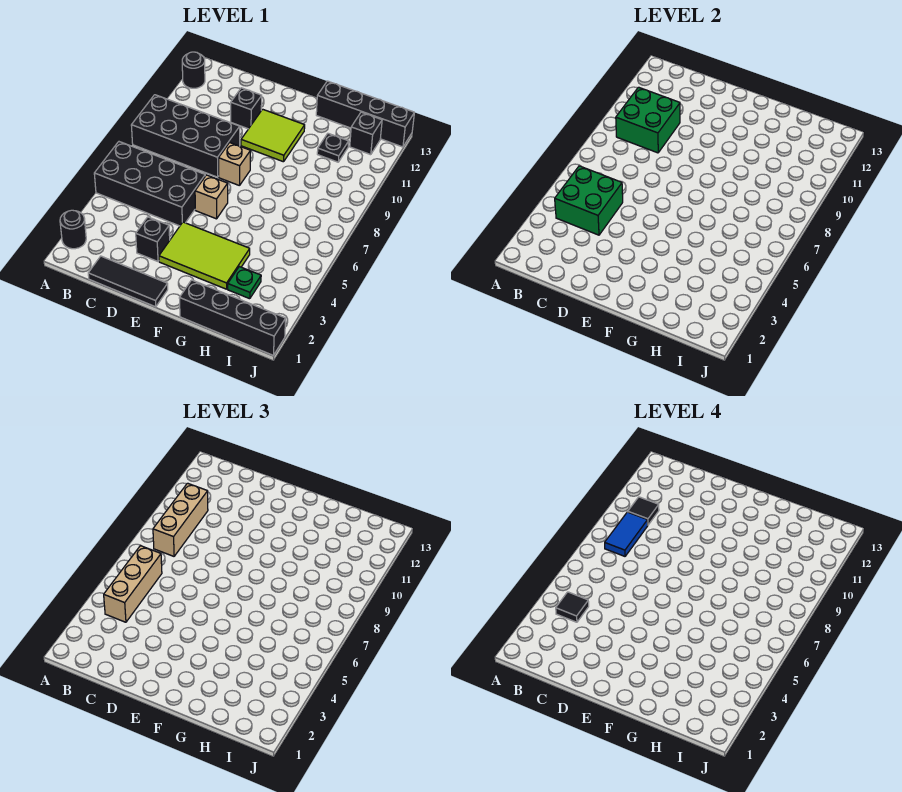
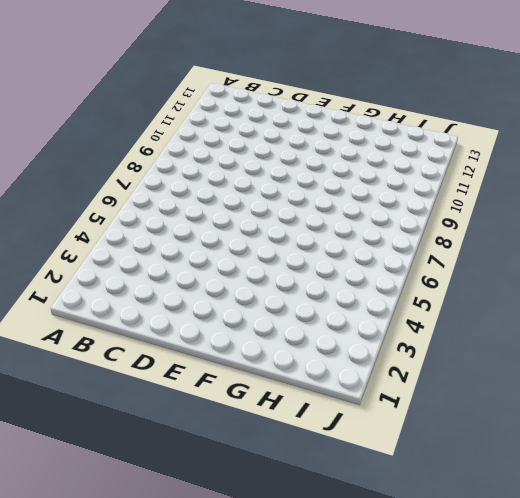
none -> black round brick A2 level 1
none -> black brick A5:D6 level 1
none -> black brick A8:D9 level 1

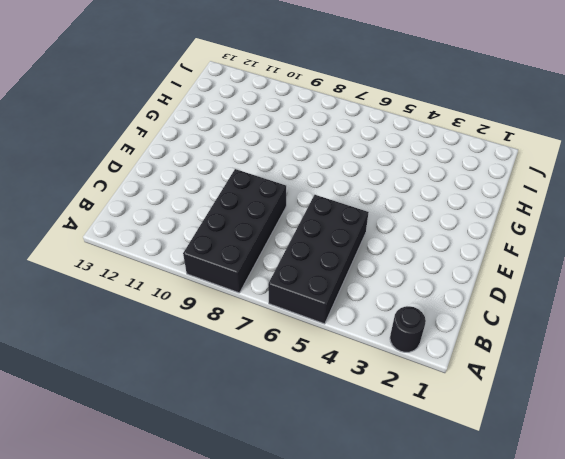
none -> black round brick A12 level 1
none -> black tile C1:E1 level 1
none -> black brick D3 level 1

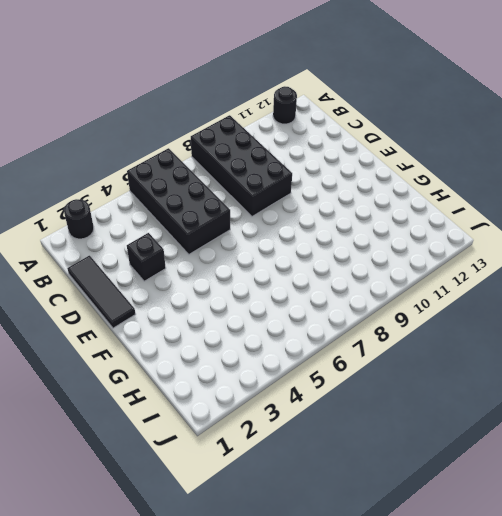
none -> black brick D11 level 1
none -> lime tile E3:G4 level 1
none -> tan brick E6 level 1

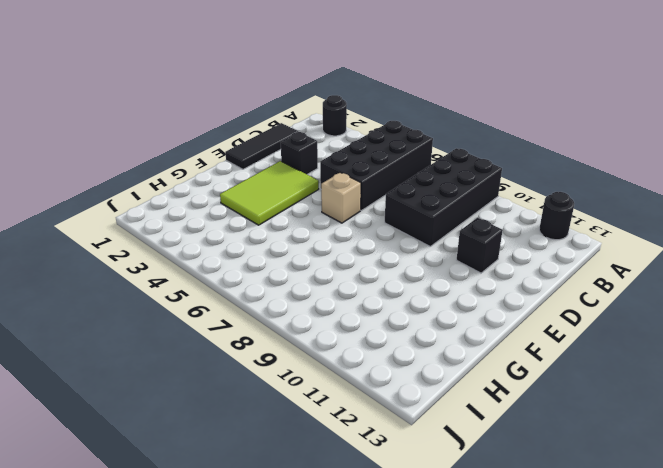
none -> tan brick E8 level 1
none -> lime tile E10:F11 level 1
none -> black brick G1:J1 level 1

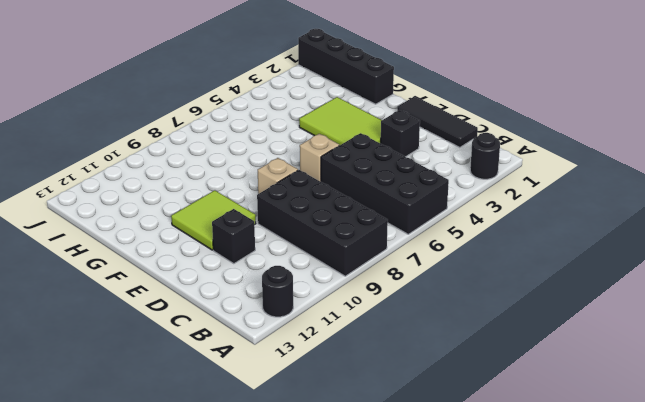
none -> black brick G13:J13 level 1
none -> green plate H3 level 1
none -> black plate H11 level 1

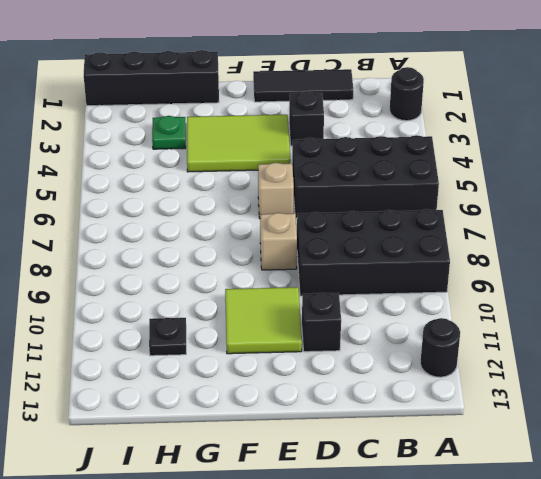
none -> black brick G13:J13 level 1
none -> black brick I12 level 1
none -> green brick B4:C5 level 2

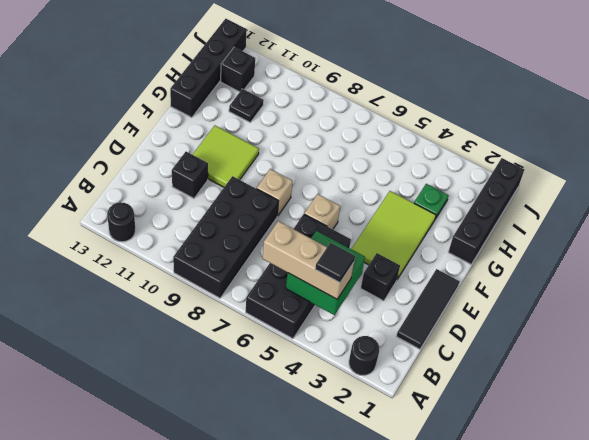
none -> green brick B9:C10 level 2
none -> tan brick B8:B10 level 3
none -> blue tile B8:B9 level 4

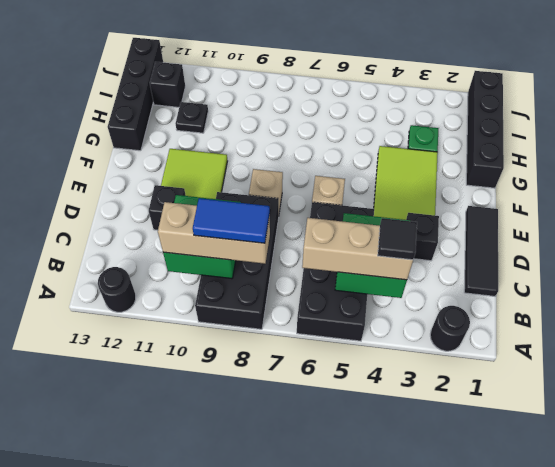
none -> black tile B10 level 4

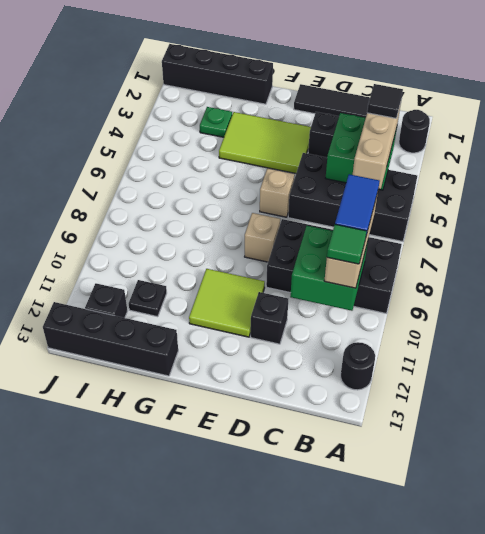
green tile B10 level 4 -> black tile B10 level 4

